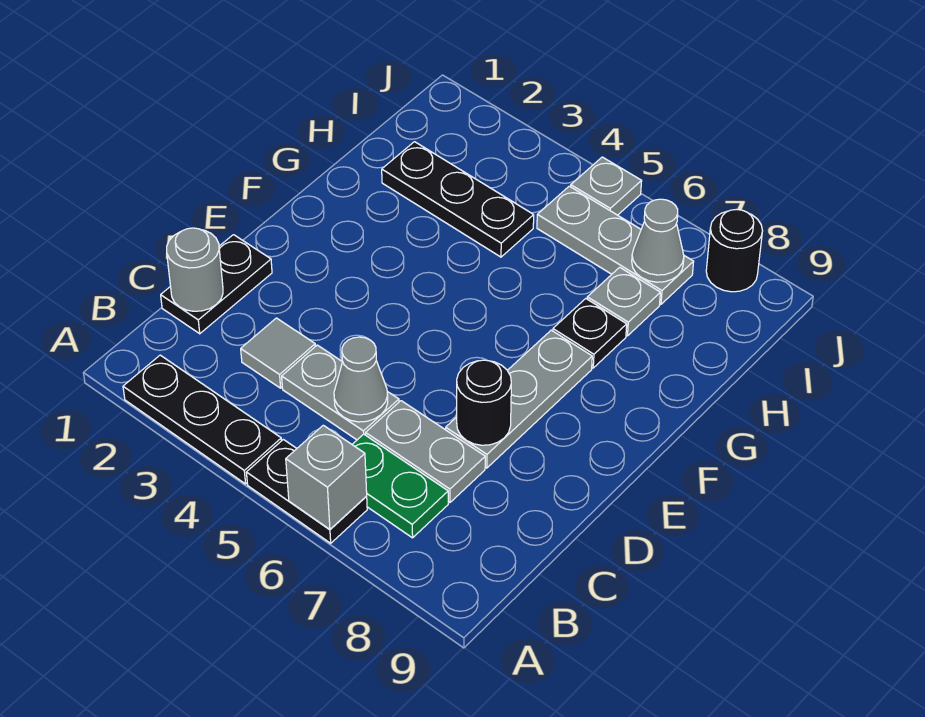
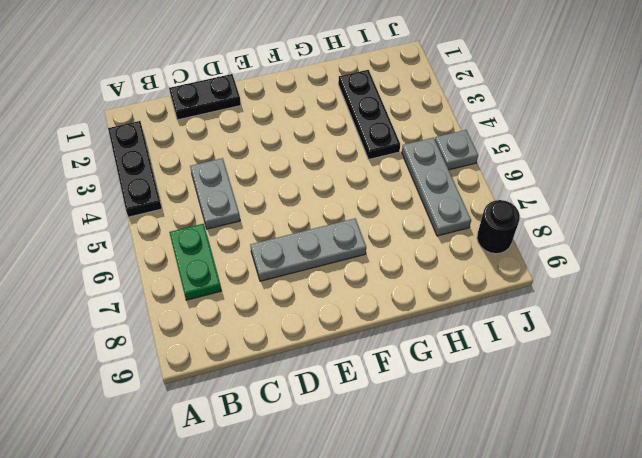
none -> black plate A5:A6 level 1
none -> grey tile C3 level 1
none -> grey plate C6:C7 level 1

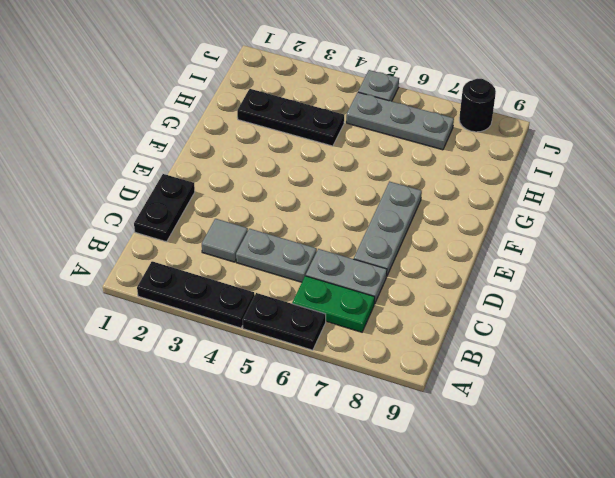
none -> black plate G7 level 1
none -> grey plate H7 level 1
none -> grey brick A6 level 2

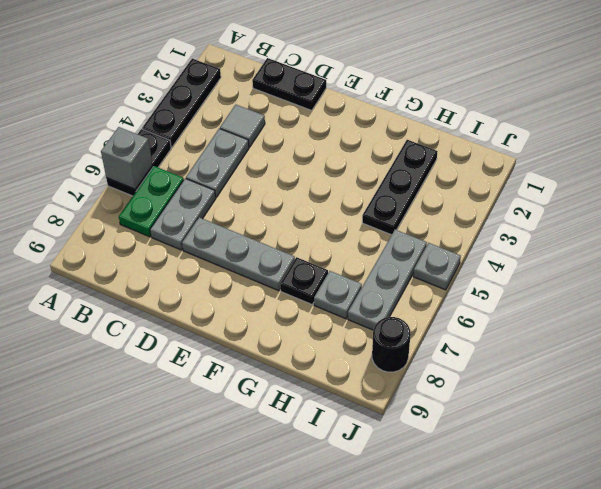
none -> grey round brick C1 level 2
none -> grey cone C5 level 2
none -> black round brick D7 level 2

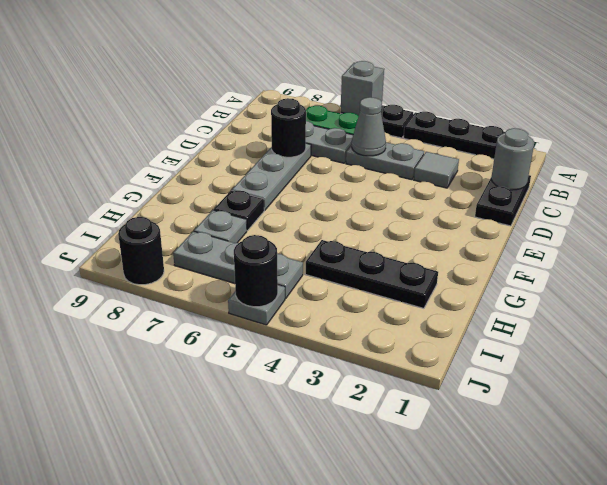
black round brick J5 level 2 -> none
none -> grey cone I7 level 2

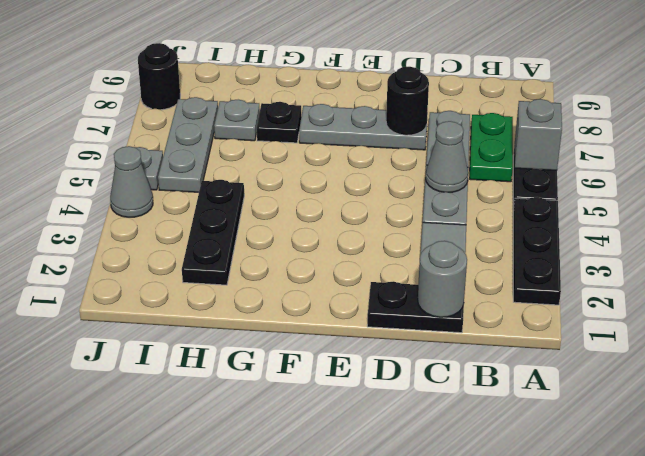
grey cone J4 level 1 -> grey cone I7 level 2

